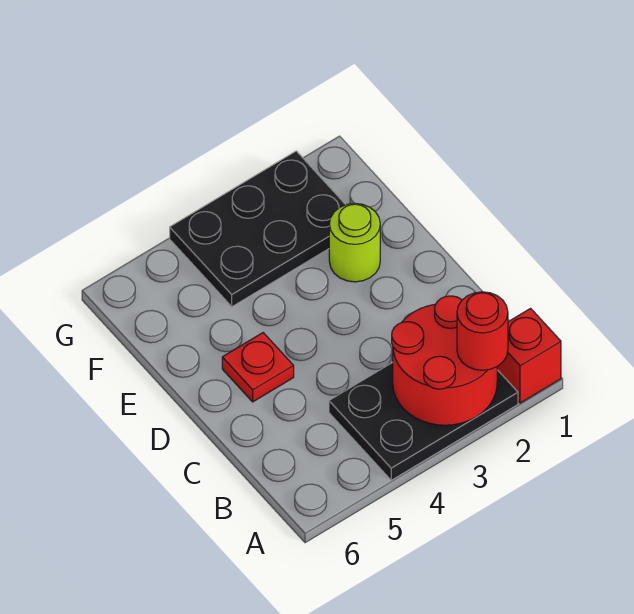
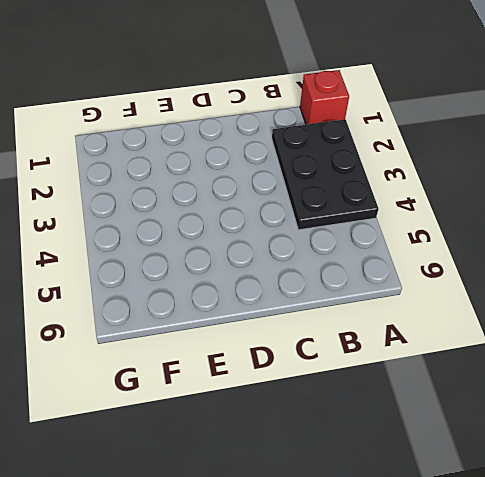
none -> red plate D5 level 1
none -> lime round brick E2 level 1

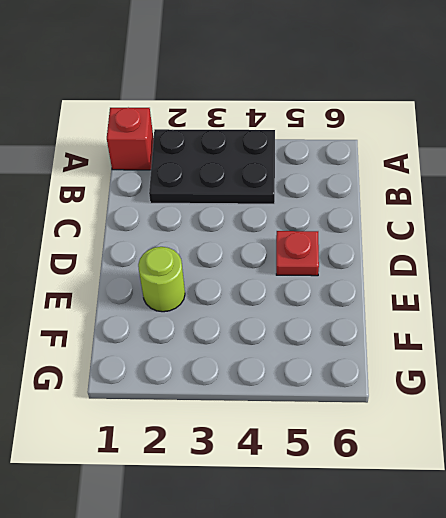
none -> black plate F2:G4 level 1
none -> red round brick A2:B3 level 2

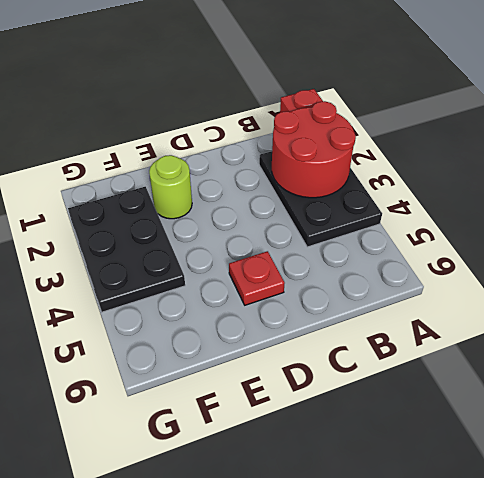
none -> red round brick A2 level 3

